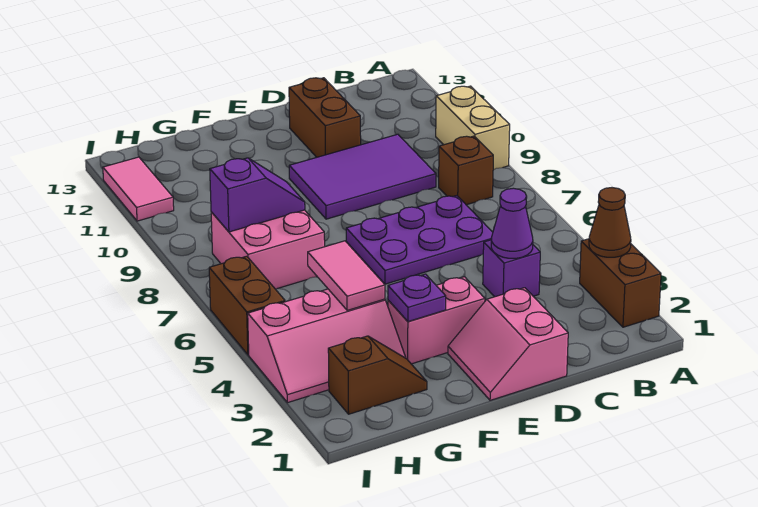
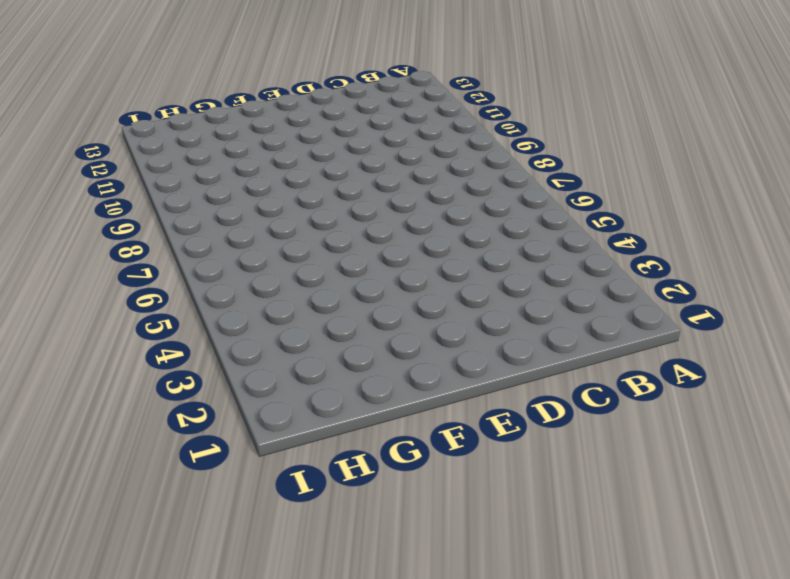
none -> brown brick A2:A3 level 1
none -> tan brick A9:A10 level 1
none -> brown brick B8 level 1

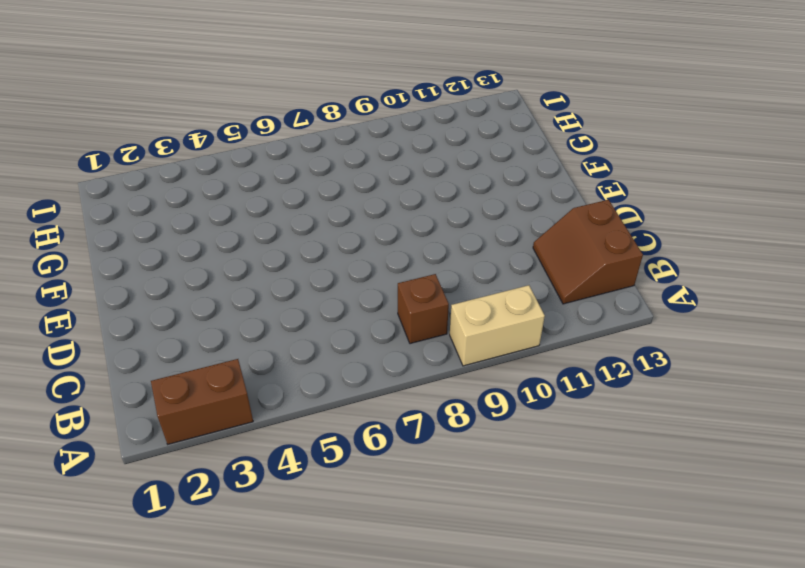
brown slope B12:C13 level 1 top 13 -> none
none -> purple brick C4 level 1
none -> purple plate C6:E7 level 1
none -> purple tile C9:E10 level 1

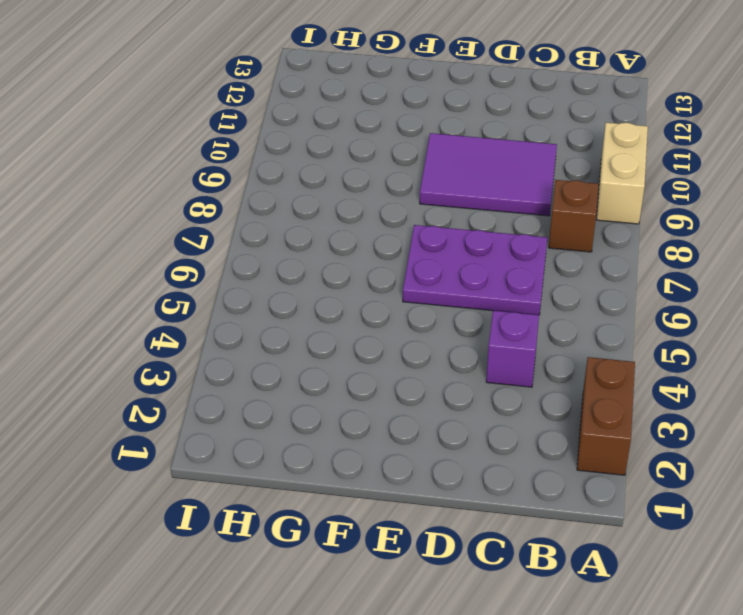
none -> pink slope D1:E2 level 1 top D
none -> brown brick D11:D12 level 1
none -> pink brick E3:F3 level 1

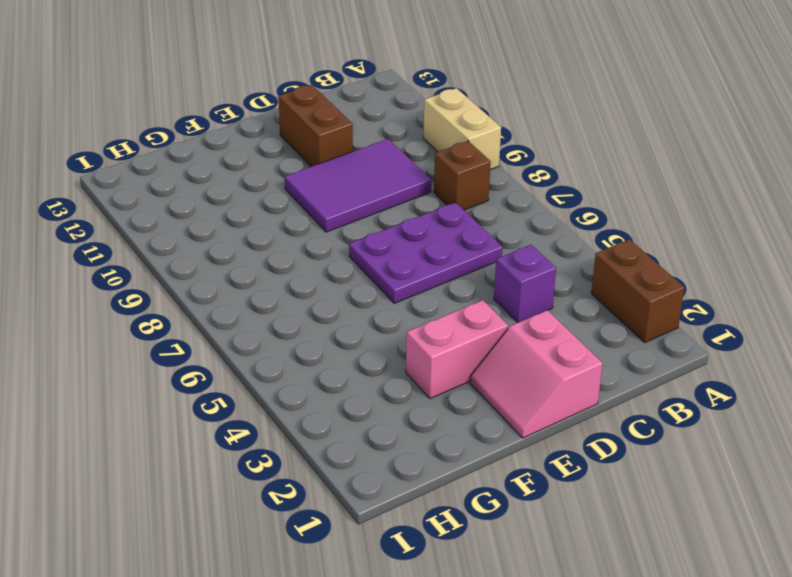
none -> brown slope G2:H2 level 1 top H
none -> pink slope G3:I4 level 1 top 4
none -> pink brick G7:H8 level 1

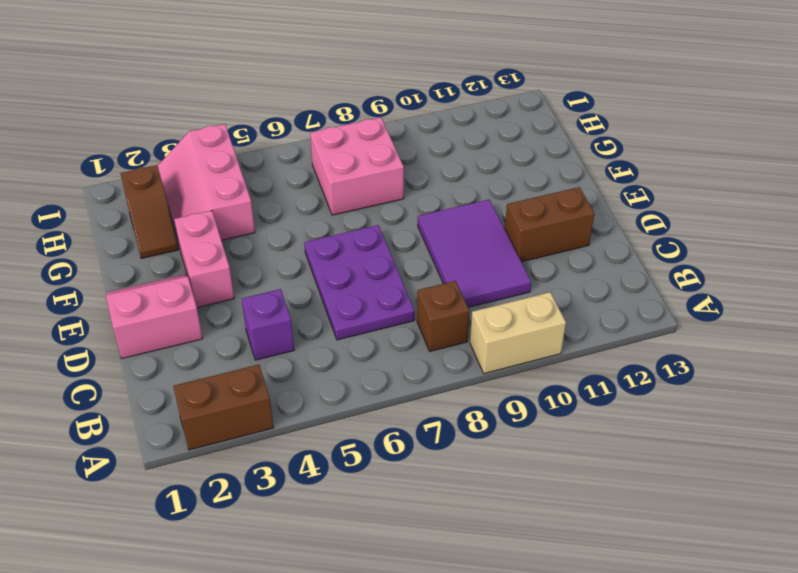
none -> brown brick I5:I6 level 1
none -> pink tile I11:I12 level 1
none -> brown cone A3 level 2

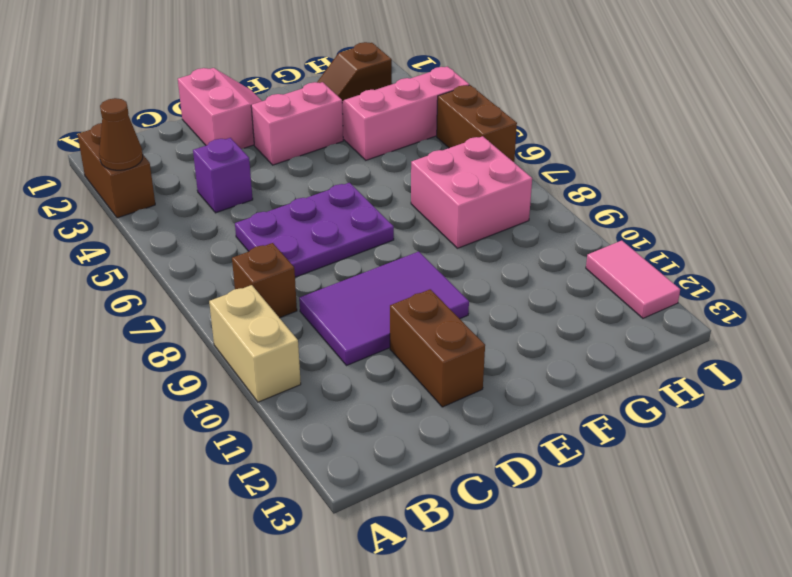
none -> purple cone C4 level 2
none -> purple plate F3 level 2
none -> pink tile G4:G5 level 2

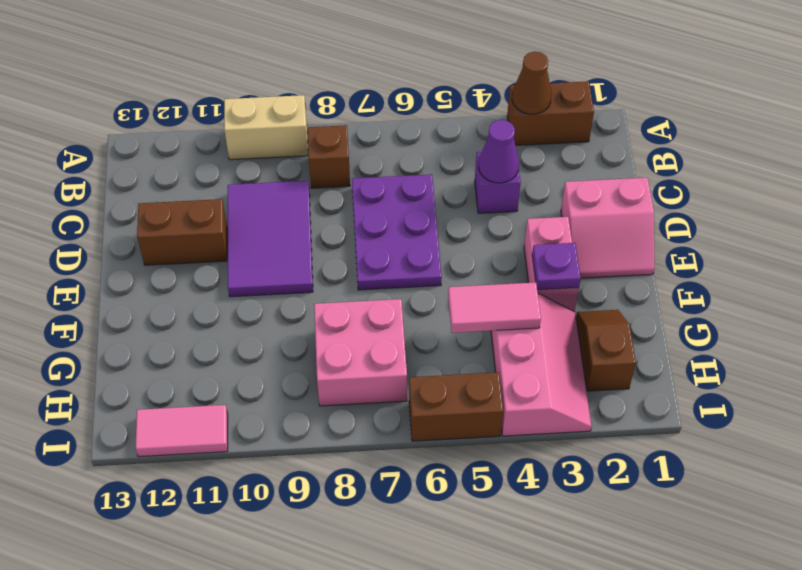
none -> purple slope G8:H8 level 2 top H

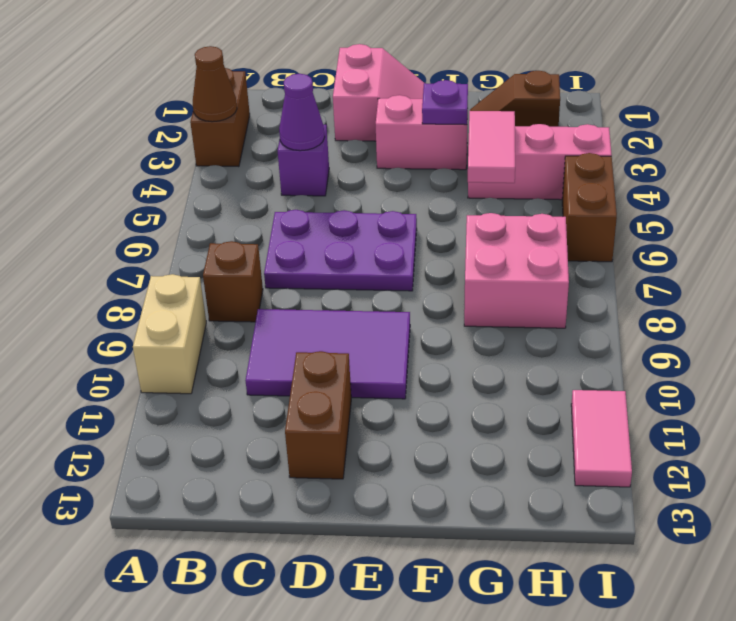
none -> purple slope G8:H8 level 2 top H

